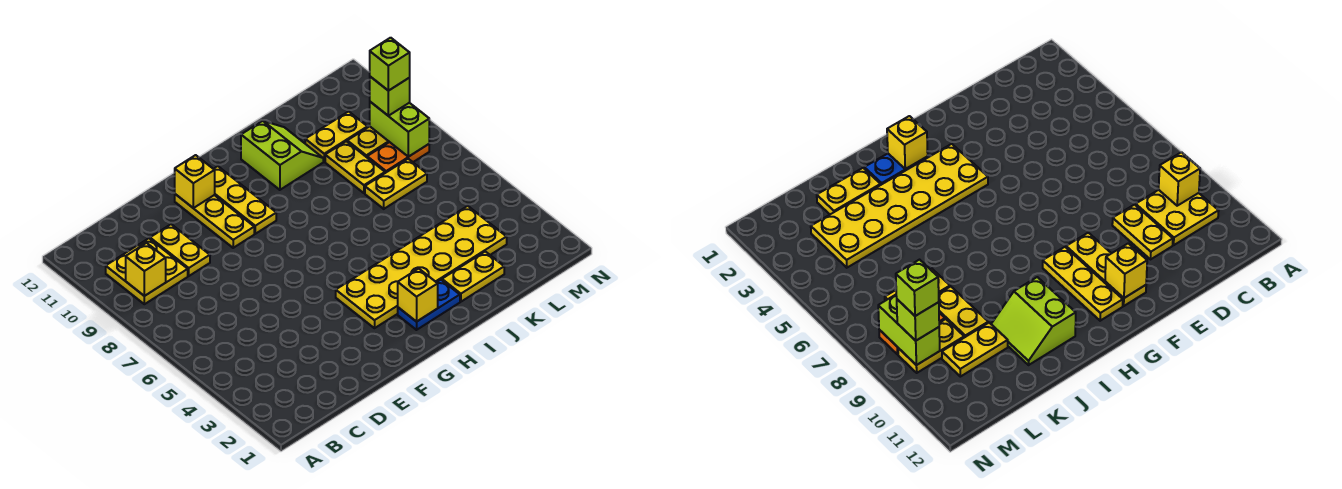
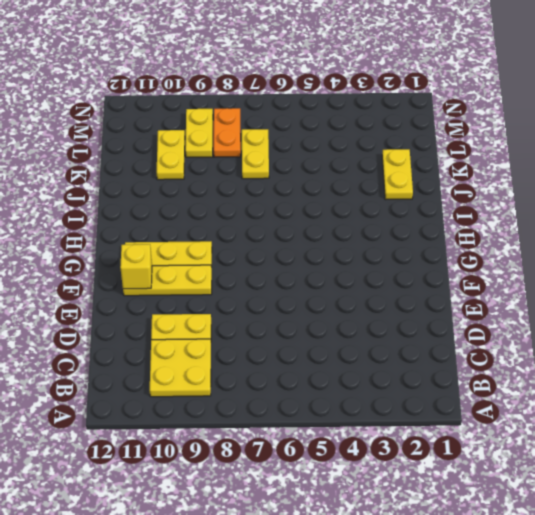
none -> yellow plate G3:L4 level 1
none -> blue plate H2:I2 level 1
none -> lime slope I10:J11 level 1 top I

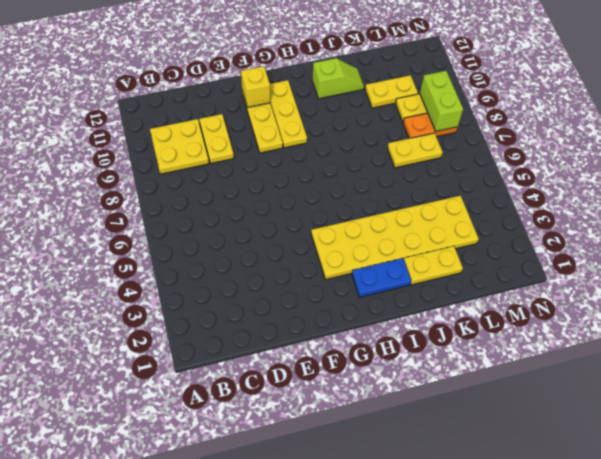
lime slope I11:J11 level 1 top I -> lime slope I10:J11 level 1 top I
none -> yellow plate K8:K9 level 1
none -> yellow brick B9 level 2
none -> yellow brick H2 level 2

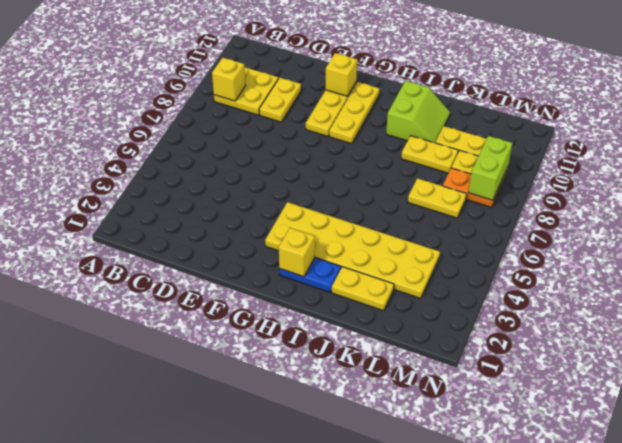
yellow plate J9:K9 level 1 -> yellow plate K8:K9 level 1
none -> lime brick M9 level 3
none -> lime brick M9 level 4

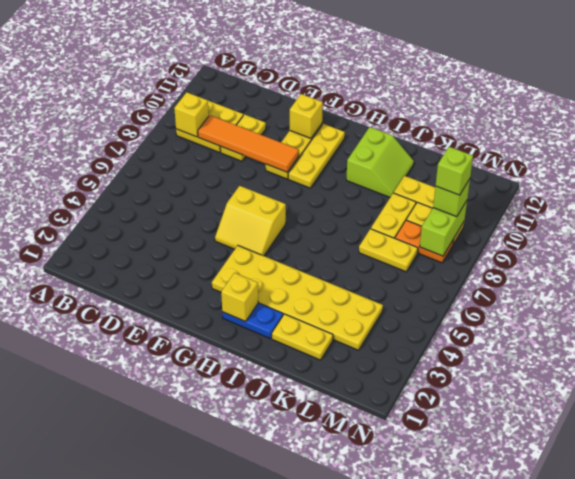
orange tile C9:F9 level 2 -> none
yellow slope F5:G6 level 1 top 6 -> none

